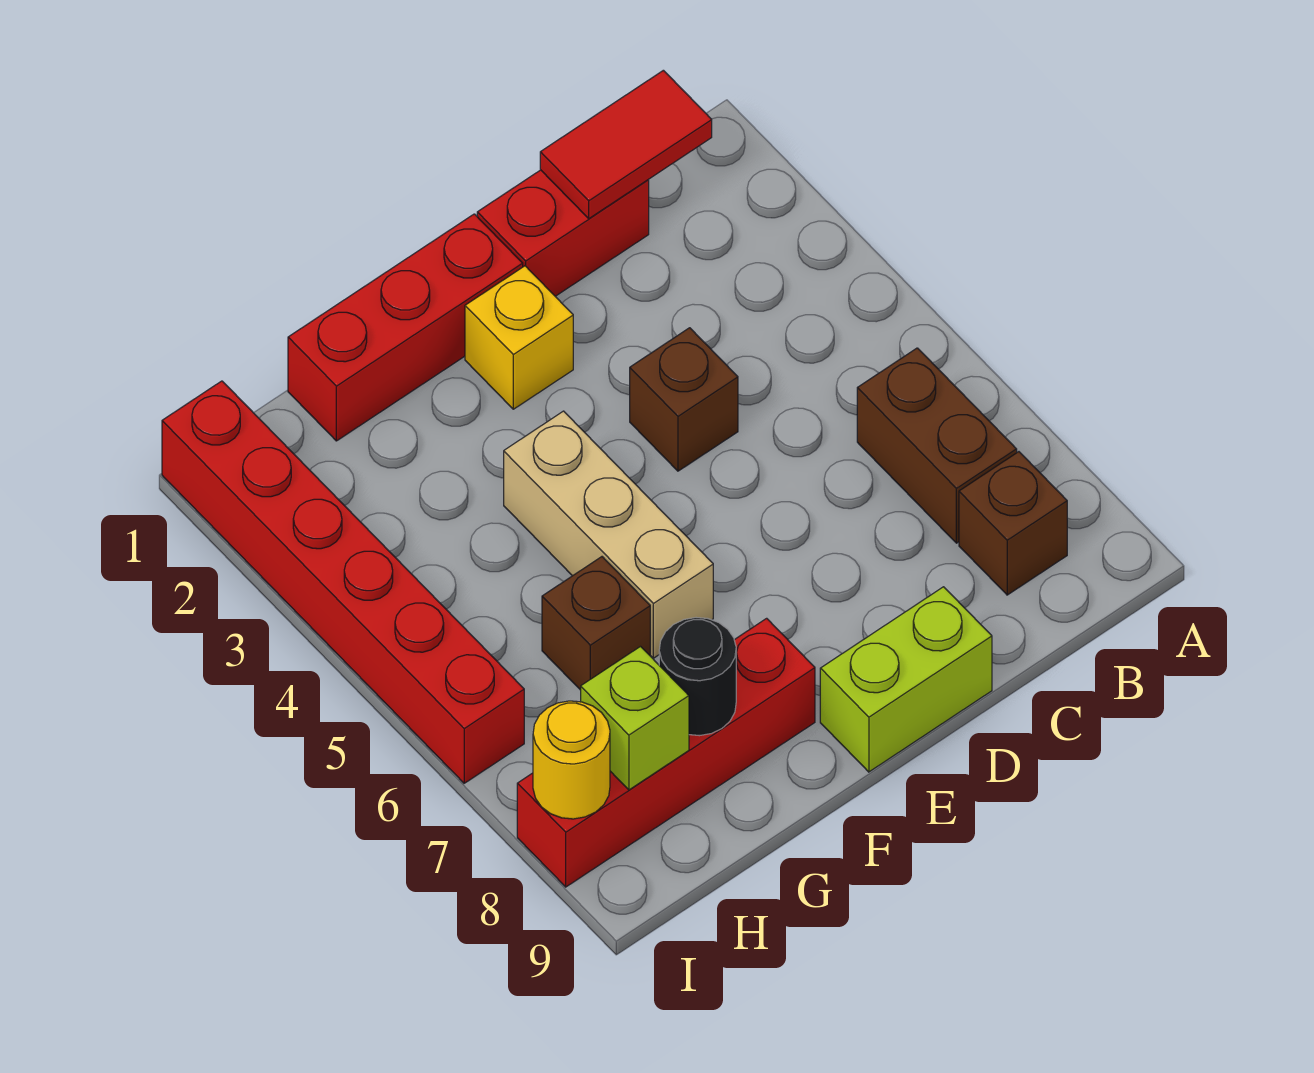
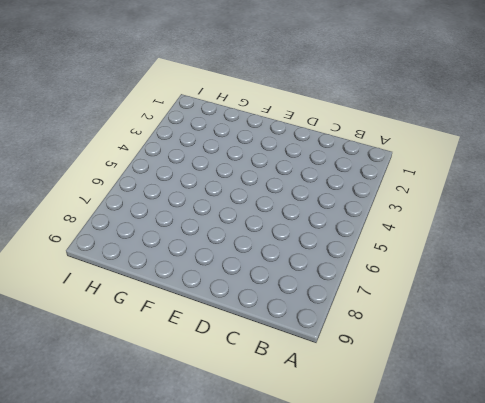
none -> brown brick B6:B7 level 1
none -> brown brick B8 level 1
none -> red brick C1:D1 level 1

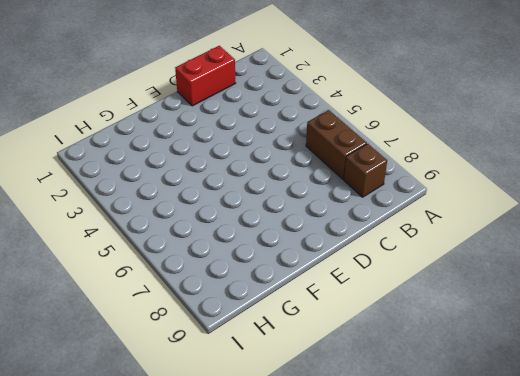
none -> brown brick D4 level 1
none -> lime brick D9:E9 level 1
none -> red brick E1:G1 level 1

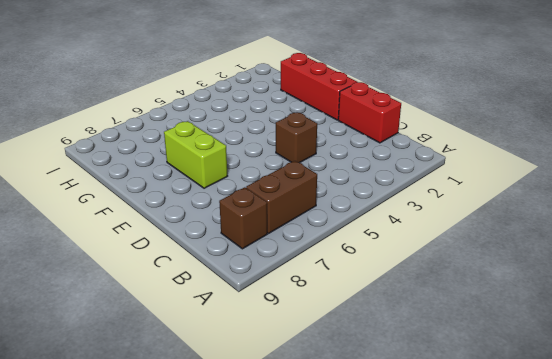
lime brick E7:F7 level 1 -> lime brick D9:E9 level 1
none -> yellow brick E2 level 1
none -> tan brick F4:F6 level 1
none -> red brick F8:I8 level 1

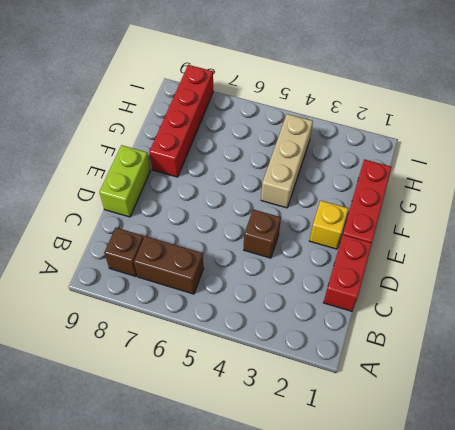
tan brick F4:H4 level 1 -> tan brick F4:F6 level 1
none -> brown brick G6 level 1
none -> red brick I1:I6 level 1
none -> red tile B1:C1 level 2

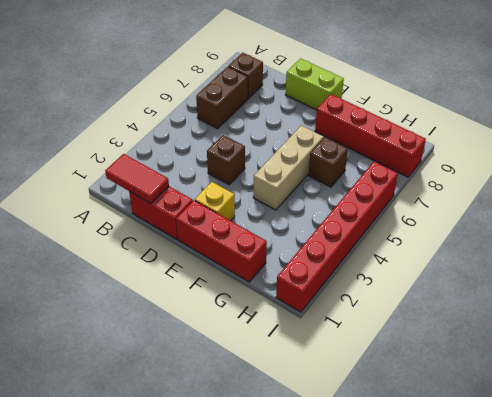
none -> black round brick G8 level 2
none -> lime brick H8 level 2
none -> yellow round brick I8 level 2

